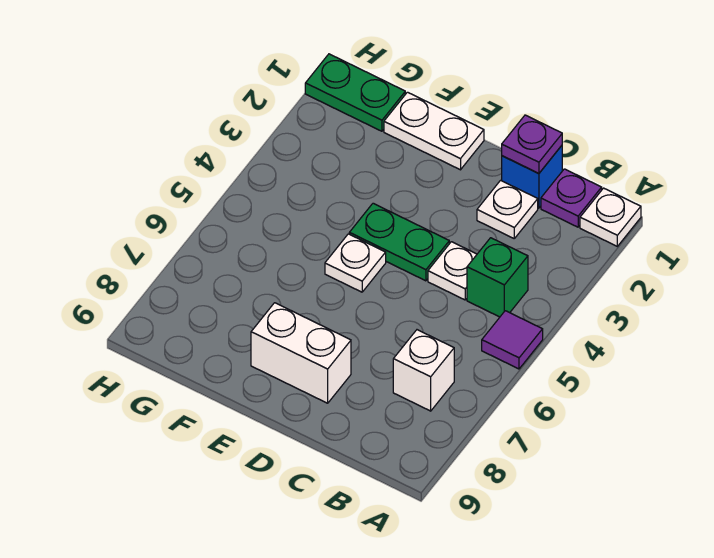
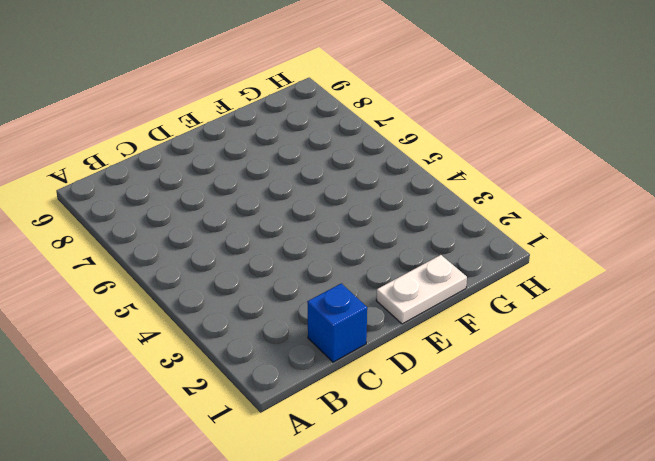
none -> white plate A1 level 1
none -> purple tile A5 level 1
none -> purple plate B1 level 1

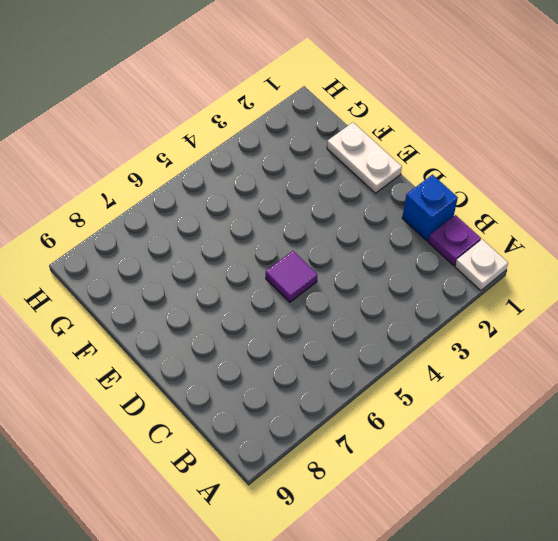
purple tile D5 level 1 -> purple tile A5 level 1
none -> green brick B4 level 1
none -> white brick B7 level 1
none -> white plate C2 level 1

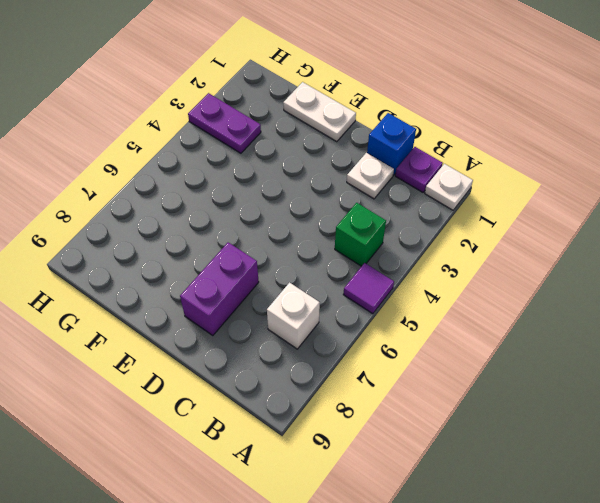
purple brick D7:D8 level 1 -> white brick D8:E8 level 1
purple plate G3:H3 level 1 -> none
none -> white plate C4 level 1
none -> green plate D4:E4 level 1
none -> white plate E5 level 1

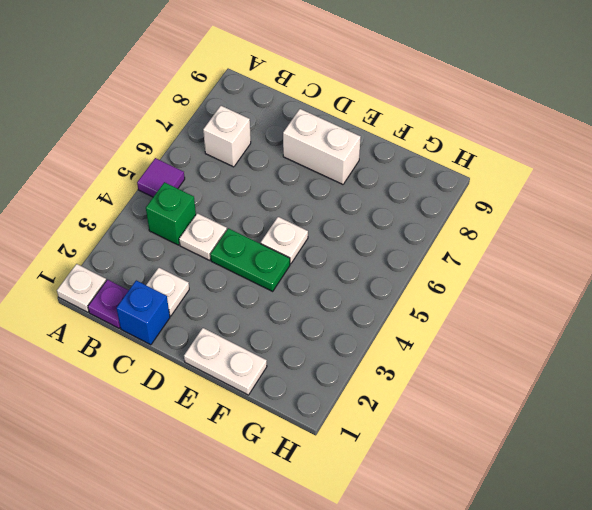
none -> green plate G1:H1 level 1
none -> purple plate C1 level 2

